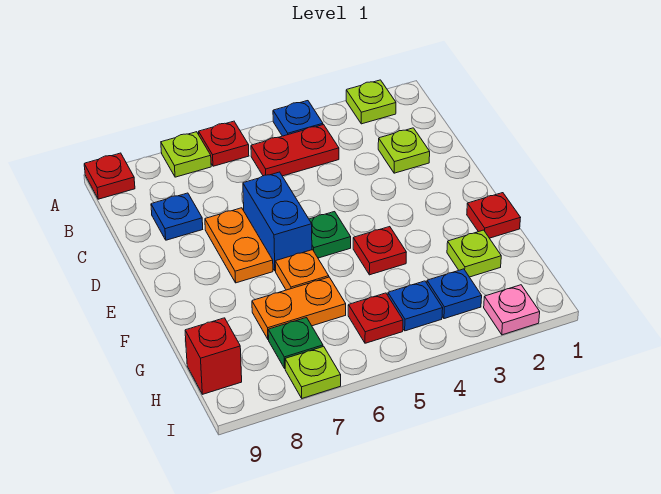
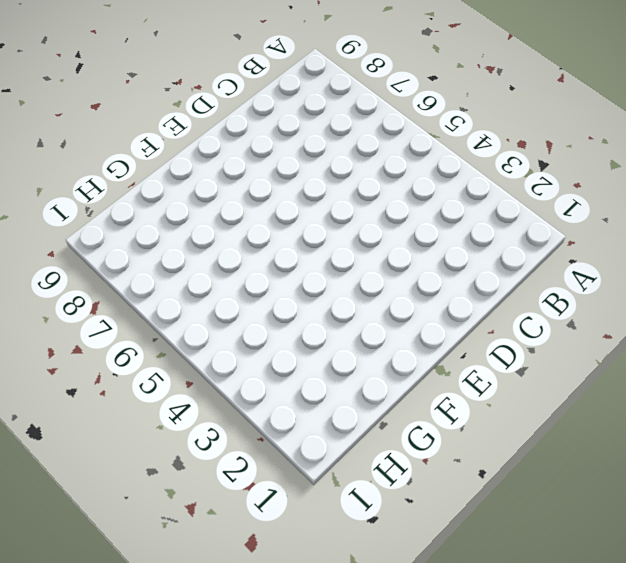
none -> lime plate A2 level 1
none -> blue plate A4 level 1
none -> red plate A6 level 1

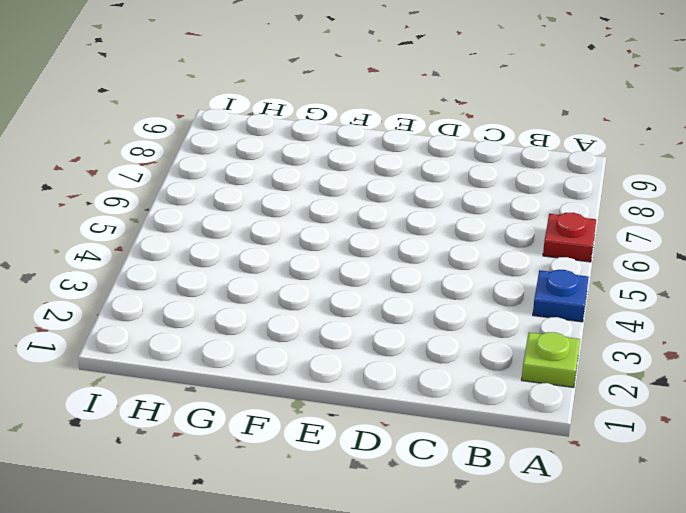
none -> lime plate A7 level 1
none -> red plate A9 level 1
none -> red plate B4:B5 level 1

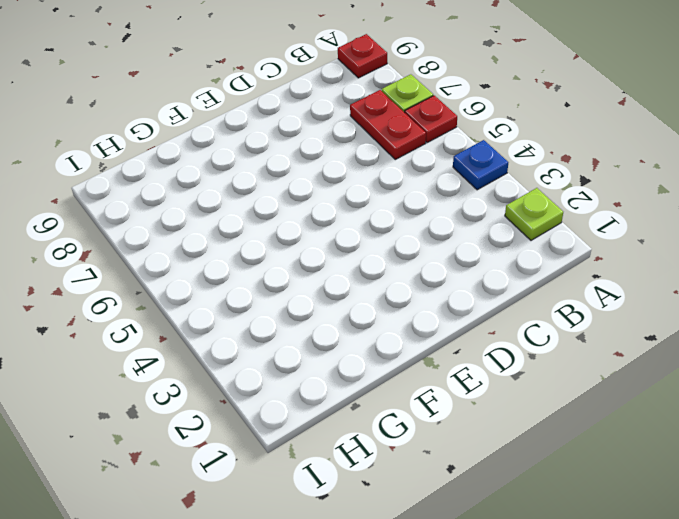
red plate B6:B7 level 1 -> red plate B4:B5 level 1
none -> lime plate C2 level 1
none -> blue plate C8 level 1
none -> blue brick D6:E6 level 1

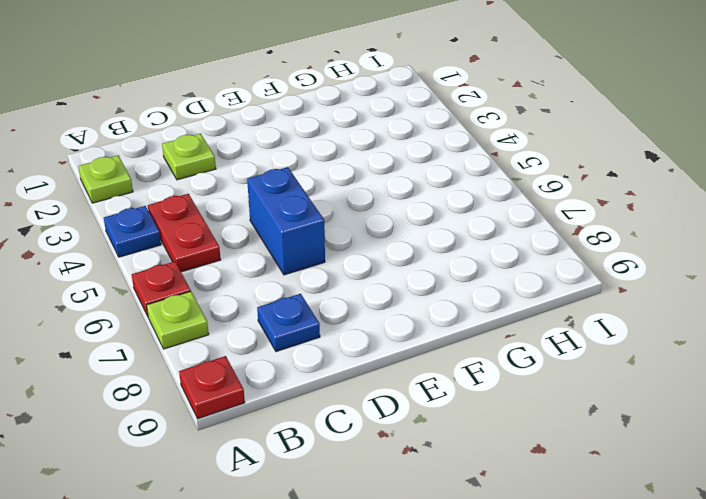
blue brick D5:D6 level 1 -> blue brick D6:E6 level 1
none -> orange plate D7:E7 level 1
none -> green plate E5 level 1
none -> red plate F1 level 1

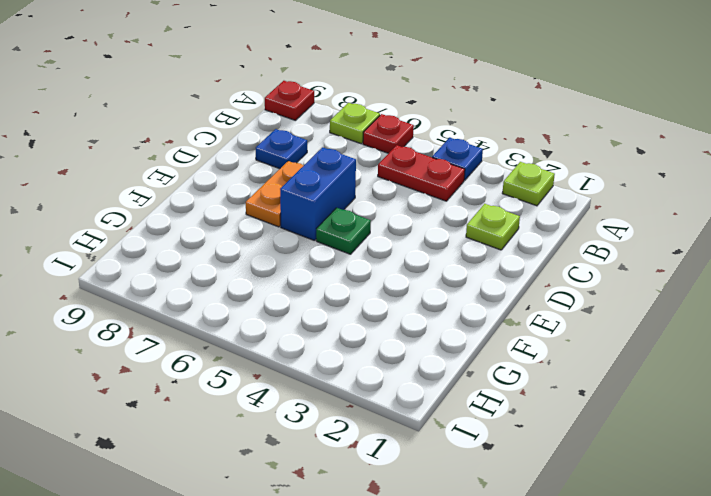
none -> red plate F1 level 1
none -> red plate F4 level 1
none -> orange plate F6 level 1

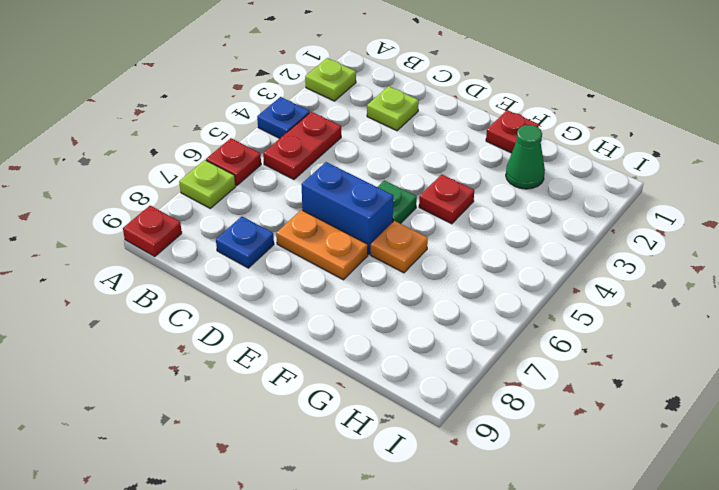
green cone G2 level 1 -> lime plate G2 level 1
none -> orange plate G6:G7 level 1
none -> blue plate H3 level 1
none -> blue plate H4 level 1

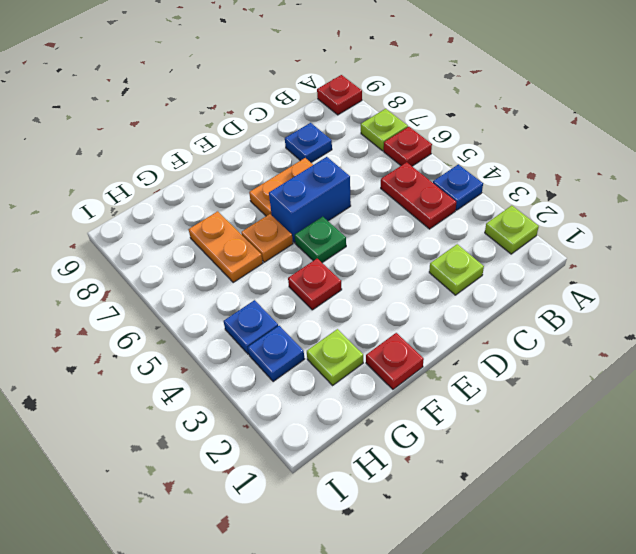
none -> red plate H5 level 1
none -> green plate H7 level 1
none -> red brick H9 level 1

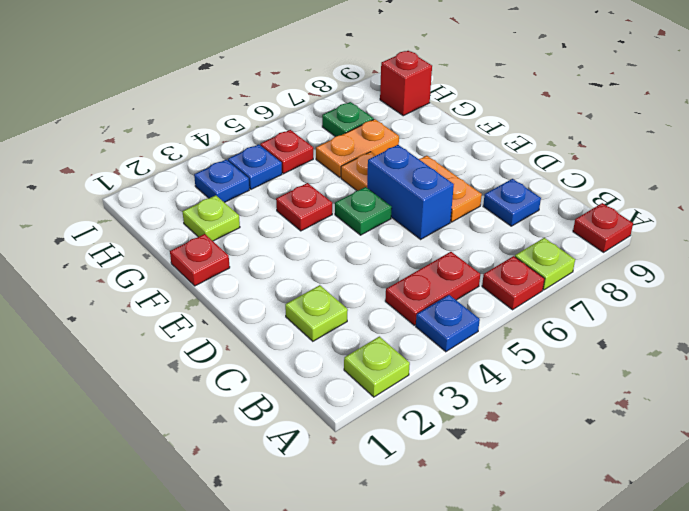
none -> pink plate I2 level 1
none -> lime plate I7 level 1

